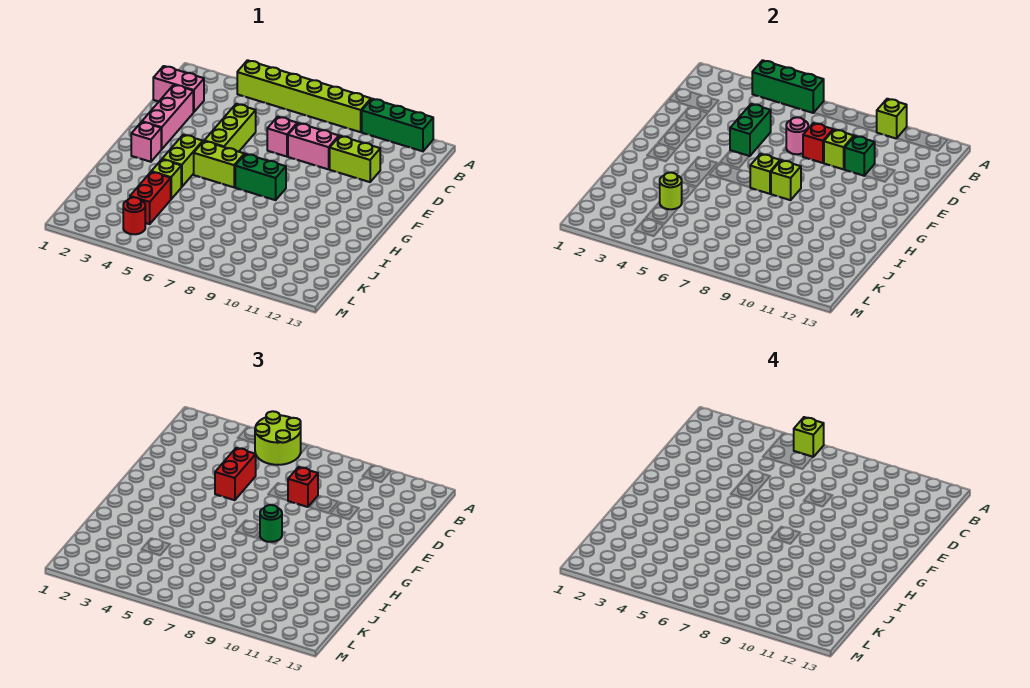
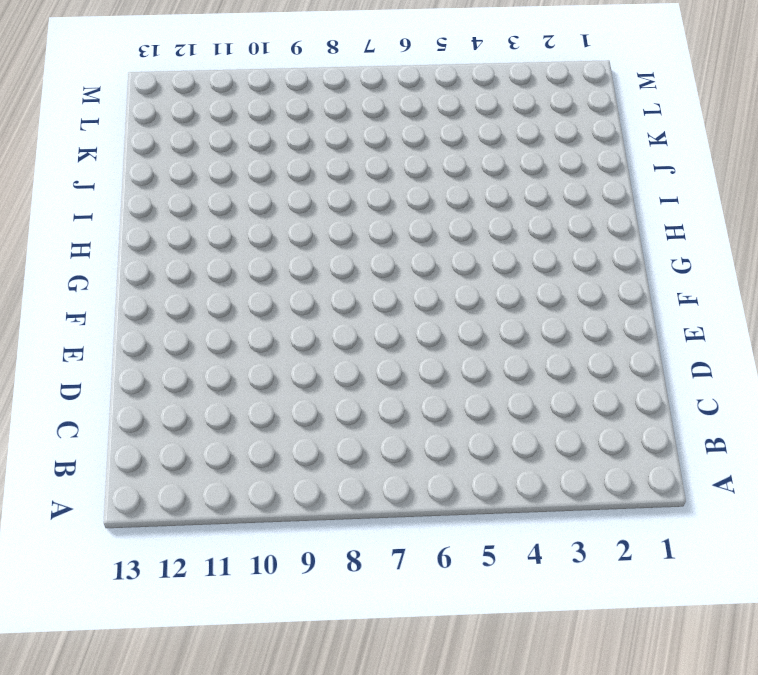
none -> lime brick A4:A9 level 1
none -> green brick A10:A12 level 1
none -> pink brick C1:C2 level 1
none -> pink brick D2:F2 level 1

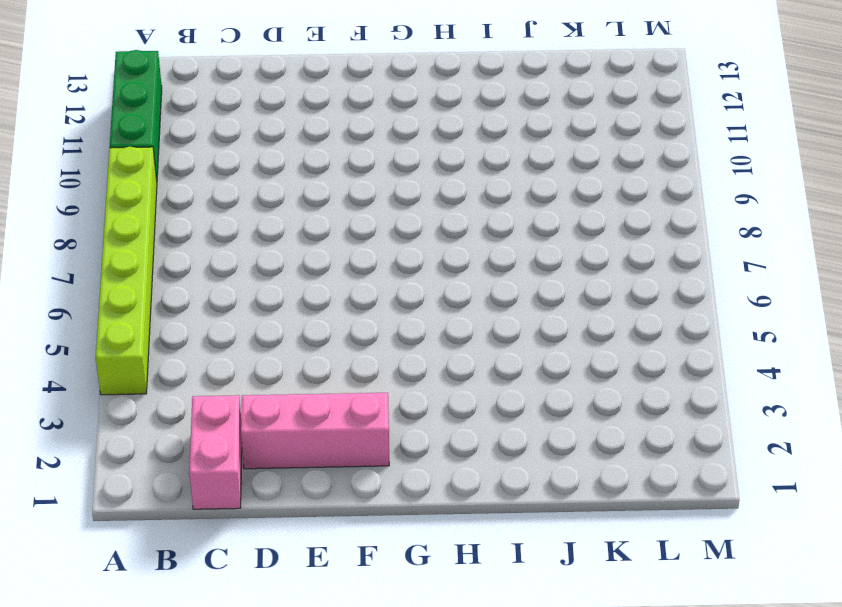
none -> lime brick D5:F5 level 1
none -> pink brick D7 level 1
none -> pink brick D8:D9 level 1
none -> lime brick D10:D11 level 1

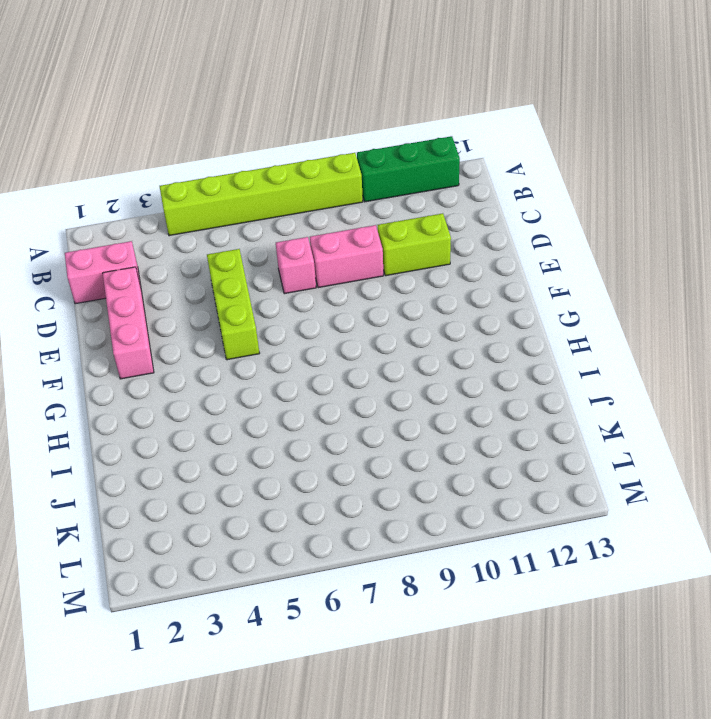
none -> pink brick G2 level 1
none -> lime brick G4:H4 level 1
none -> lime brick G5:G6 level 1
none -> green brick G7:G8 level 1

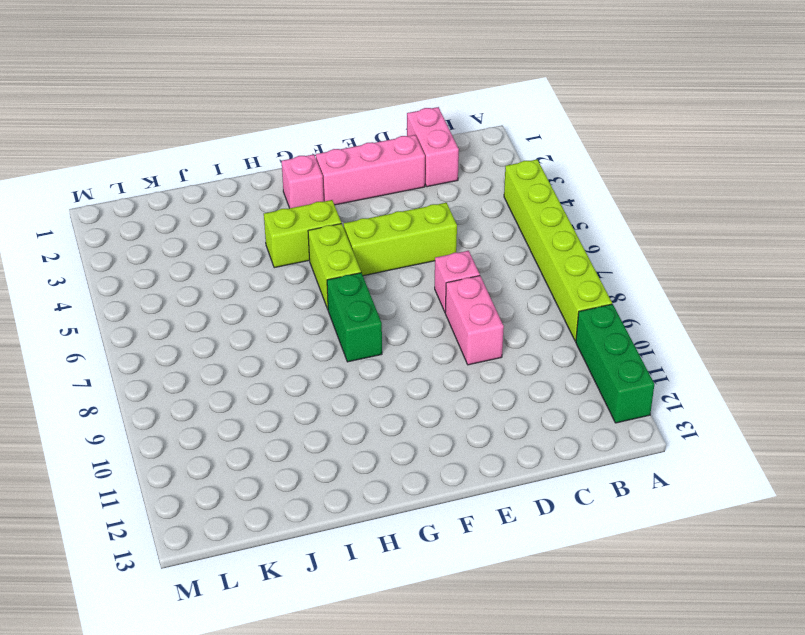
none -> lime brick D10:D11 level 1
none -> lime brick I4 level 1
none -> red brick J4:K4 level 1
none -> red round brick L4 level 1

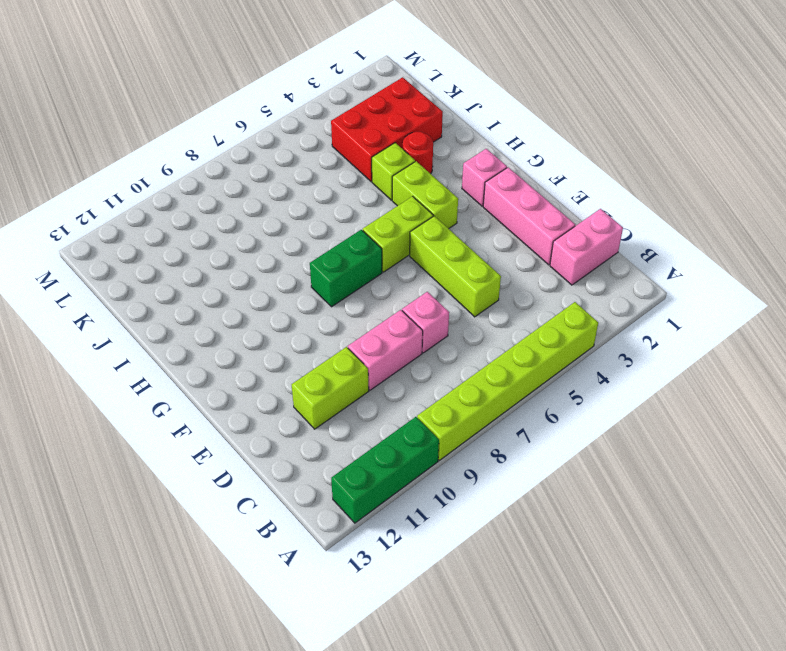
red round brick I3 level 1 -> red round brick L4 level 1
red brick J2:K4 level 1 -> red brick J4:K4 level 1
none -> green brick A4:A6 level 2
none -> lime brick A10 level 2
none -> green brick D5:E5 level 2
none -> pink round brick D7 level 2

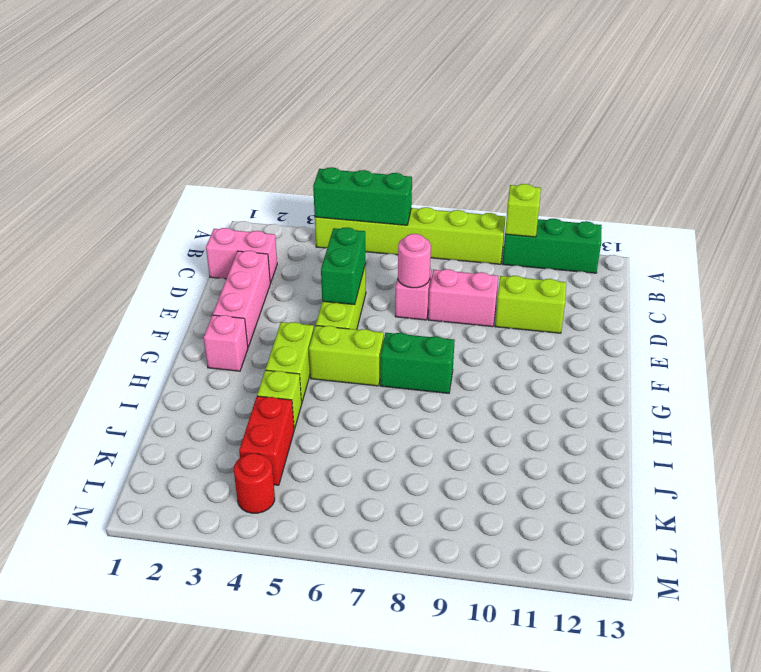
none -> red brick D8 level 2
none -> lime brick D9 level 2
none -> green brick D10 level 2
none -> lime brick G7 level 2

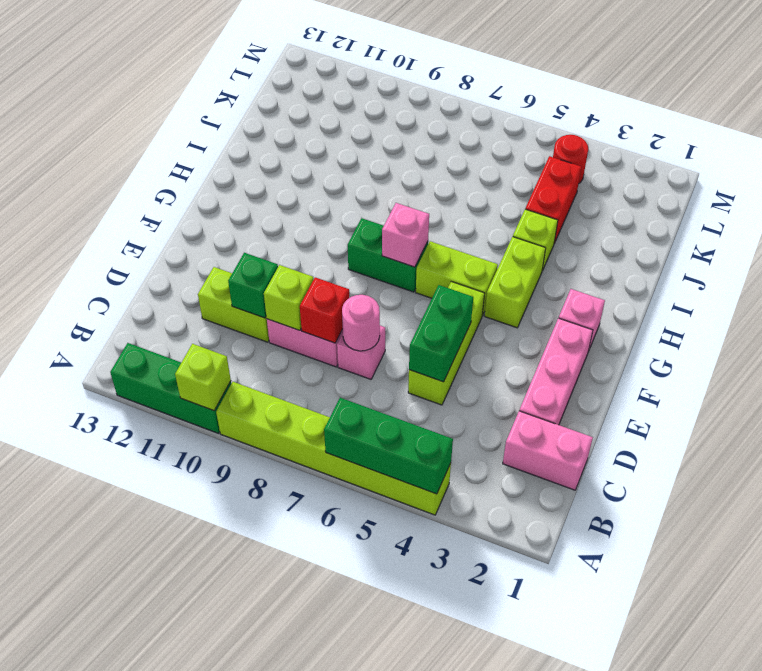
pink brick G7 level 2 -> lime brick G7 level 2
none -> lime brick G8 level 2
none -> lime round brick J4 level 2
none -> lime round brick A5:B6 level 3
none -> red brick D5:E5 level 3

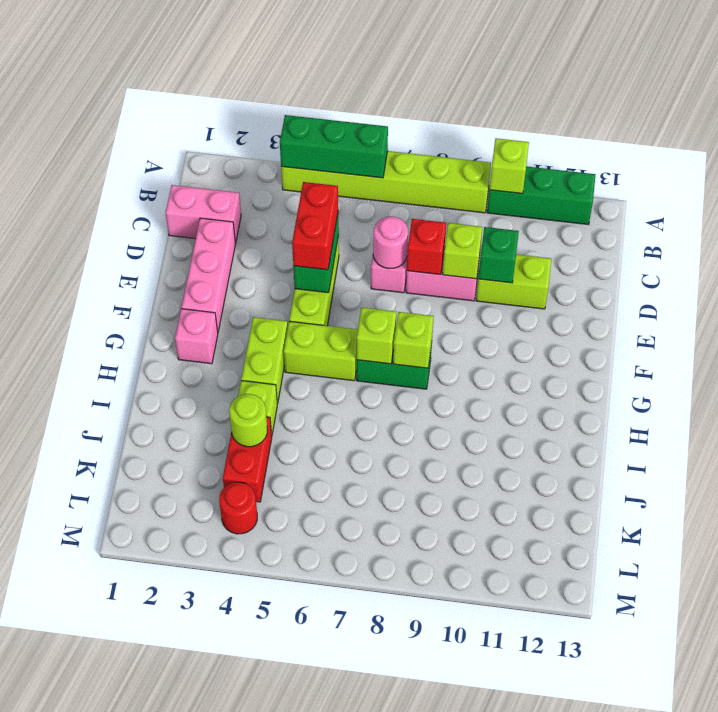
none -> lime round brick A5:B6 level 3
none -> red brick D8 level 3
none -> green round brick G8 level 3
none -> lime brick A6 level 4

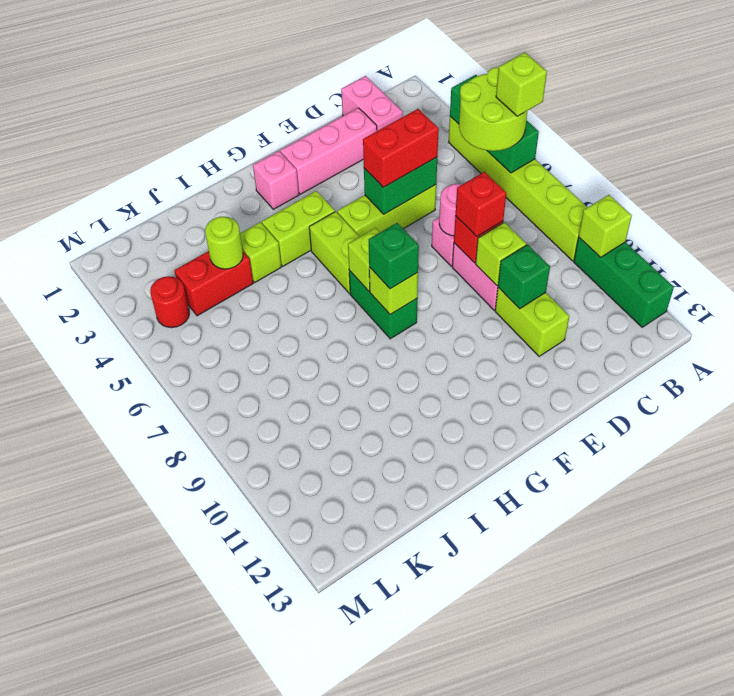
green brick G8 level 3 -> green round brick G8 level 3

